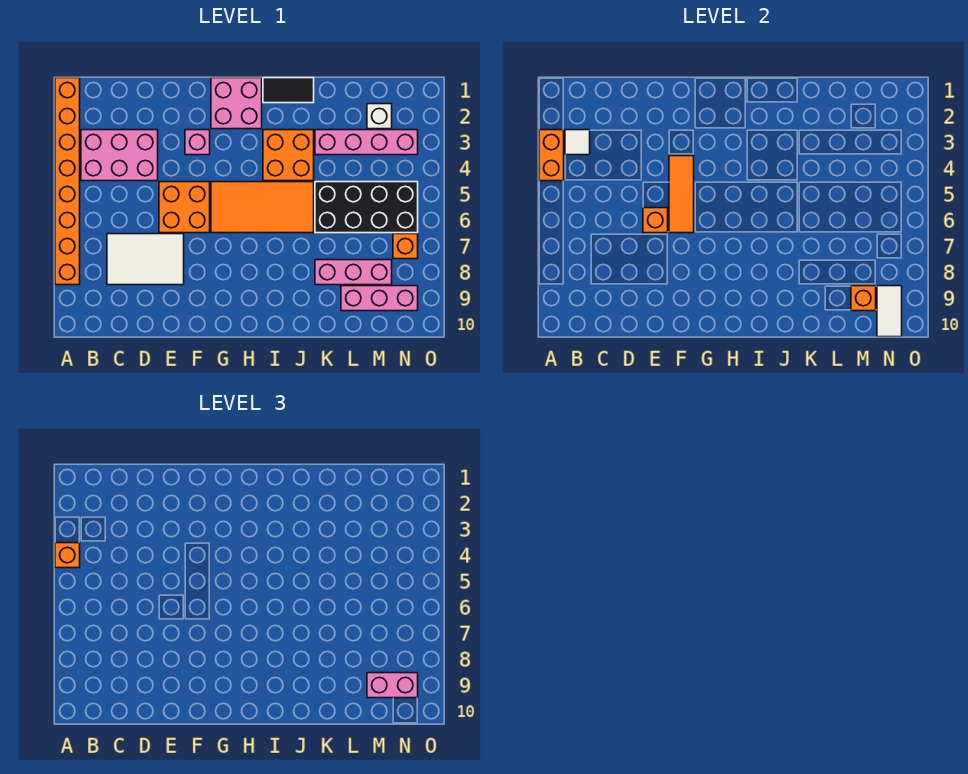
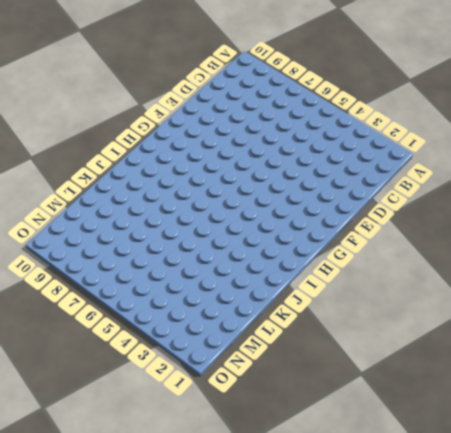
none -> orange brick A1:A8 level 1
none -> pink brick B3:D4 level 1
none -> white tile C7:E8 level 1

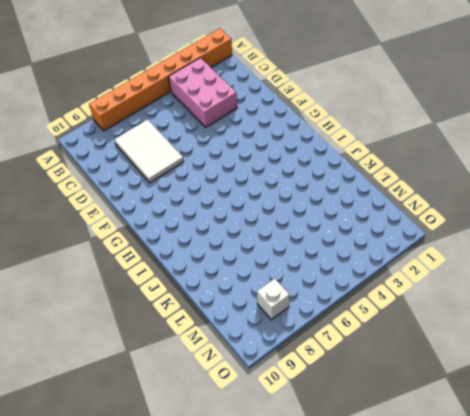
white brick N8 level 1 -> white brick M2 level 1
none -> orange brick E5:F6 level 1
none -> pink brick F3 level 1
none -> pink brick G1:H2 level 1

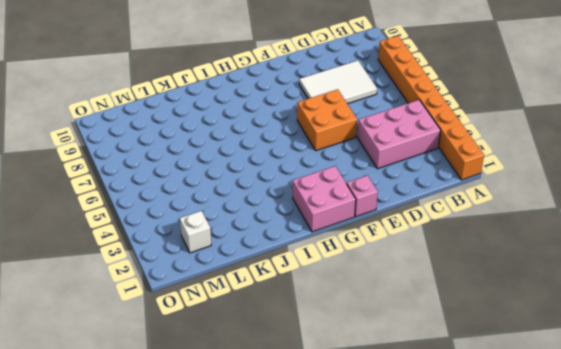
pink brick F1 level 1 -> pink brick F3 level 1
none -> orange tile G5:J6 level 1
none -> black tile I1:J1 level 1
none -> orange brick I3:J4 level 1

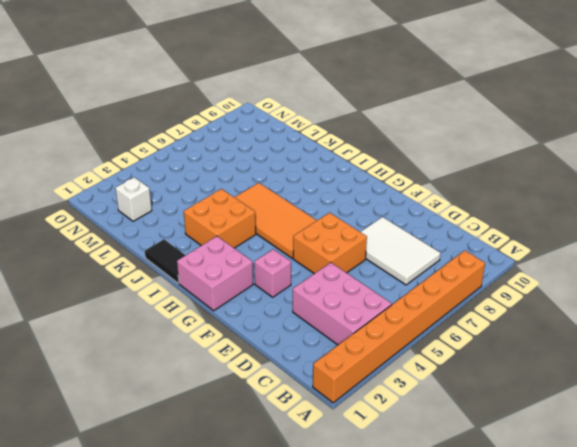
none -> pink brick K3:N3 level 1
none -> black brick K5:N6 level 1
none -> pink brick K8:M8 level 1

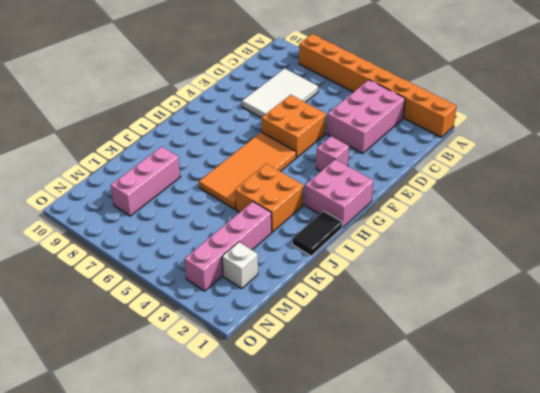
none -> black brick K5:N6 level 1
none -> pink brick L9:N9 level 1
none -> orange brick N7 level 1

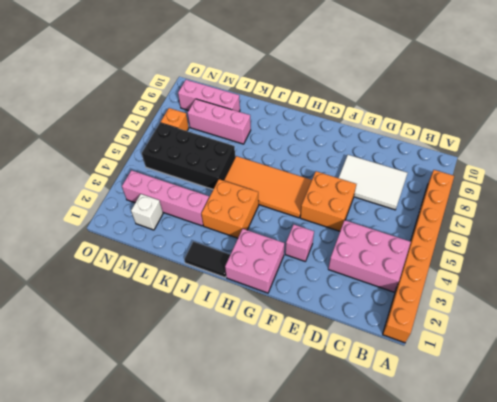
none -> orange brick A3:A4 level 2
none -> white tile B3 level 2
none -> orange brick E6 level 2

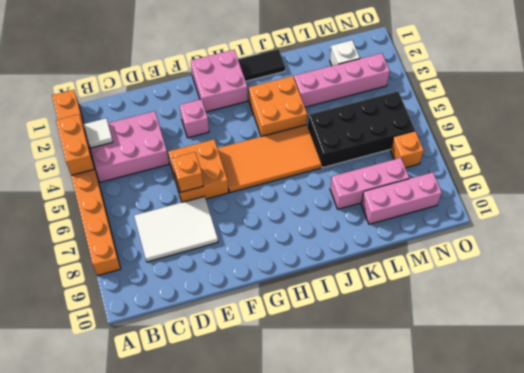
none -> orange tile F4:F6 level 2
none -> orange brick M9 level 2
none -> white tile N9:N10 level 2

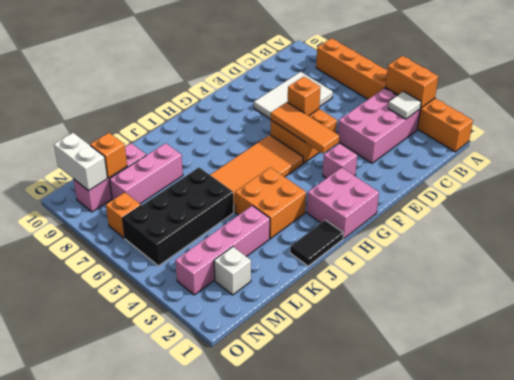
white brick N9:N10 level 2 -> white tile N9:N10 level 2
none -> orange brick A4 level 3
none -> pink brick M9:N9 level 3

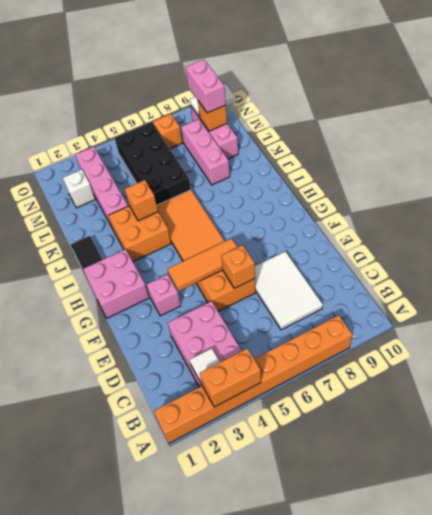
orange brick J4 level 2 -> orange brick A4 level 3

